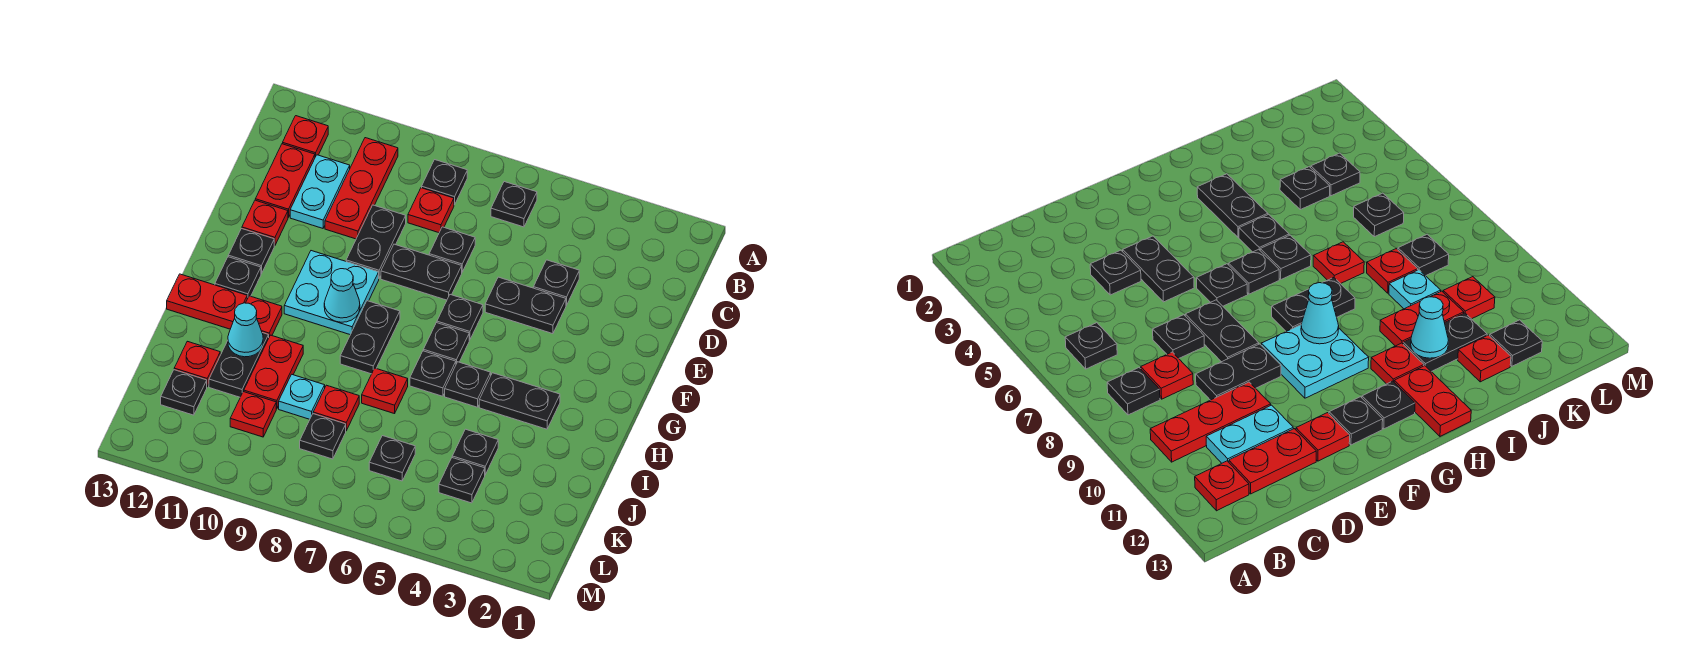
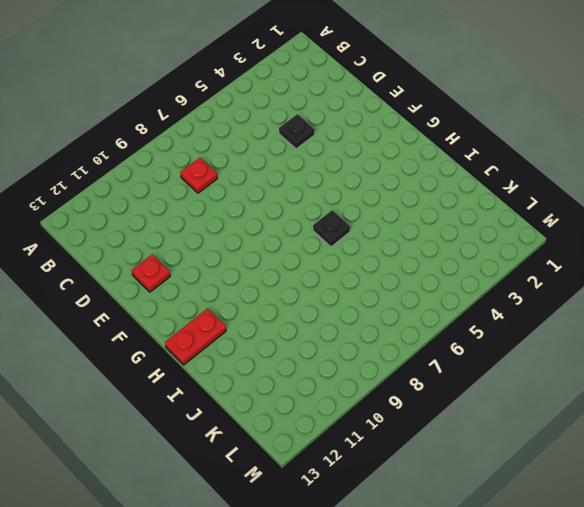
none -> black plate B6 level 1
none -> black plate B8 level 1
none -> red plate B10:D10 level 1
none -> red plate B12 level 1

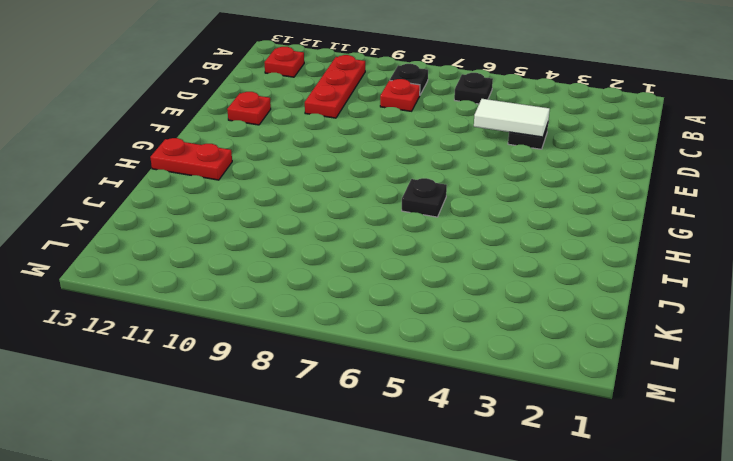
white tile D4:D5 level 2 -> none
none -> cyan plate C11:D11 level 1
none -> red plate C12:D12 level 1
none -> black plate D7 level 1
none -> black plate D9:E9 level 1

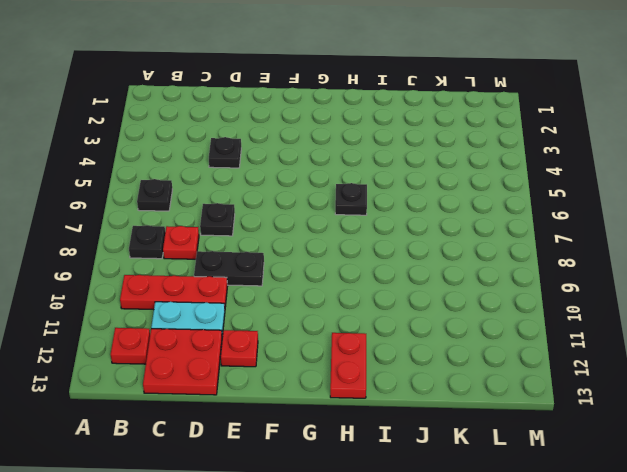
red plate C12:D13 level 1 -> red plate C12:D12 level 1
none -> black plate E4:E5 level 1
none -> black plate E7:E8 level 1
none -> black plate F6 level 1
none -> cyan plate F9:G10 level 1

